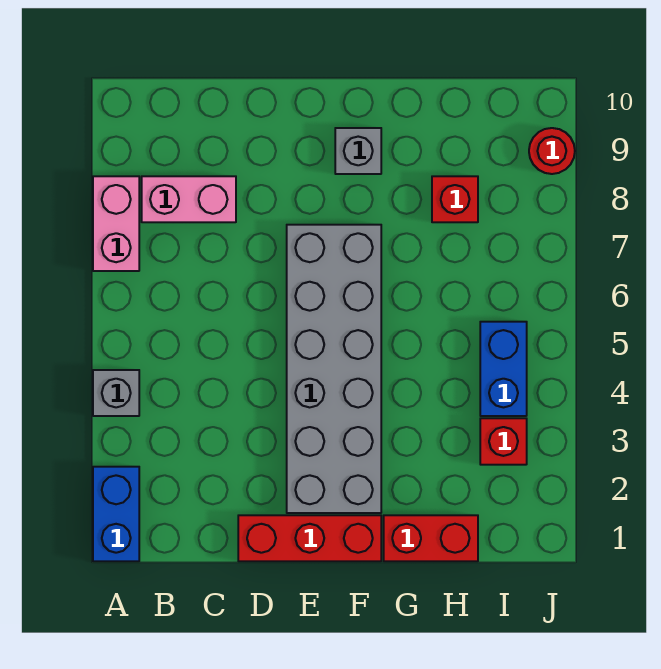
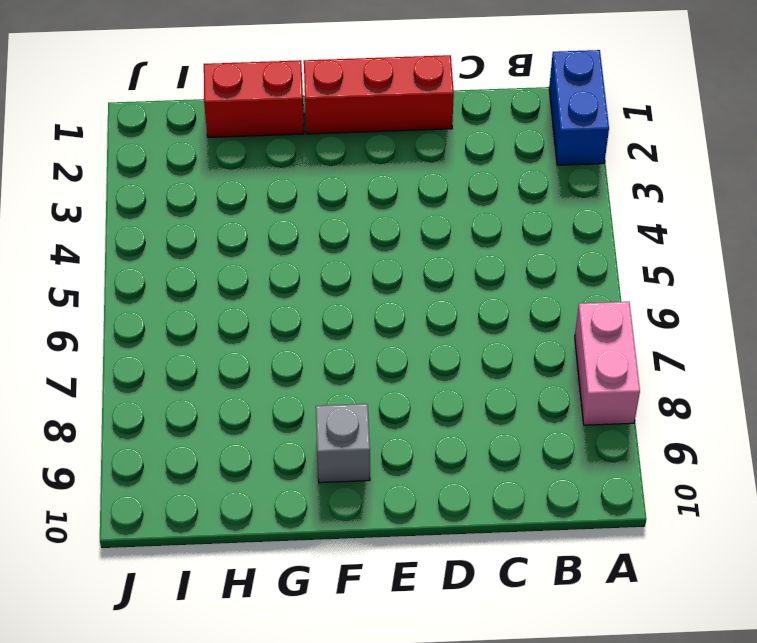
none -> grey brick A4 level 1
none -> pink brick B8:C8 level 1
none -> grey brick E2:F7 level 1

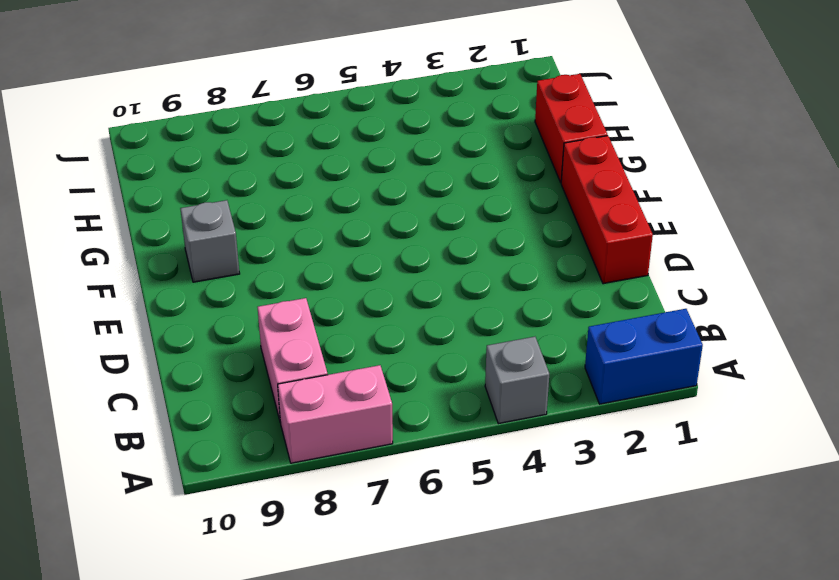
none -> grey brick E2:F7 level 1
none -> red brick H8 level 1
none -> red brick I3 level 1

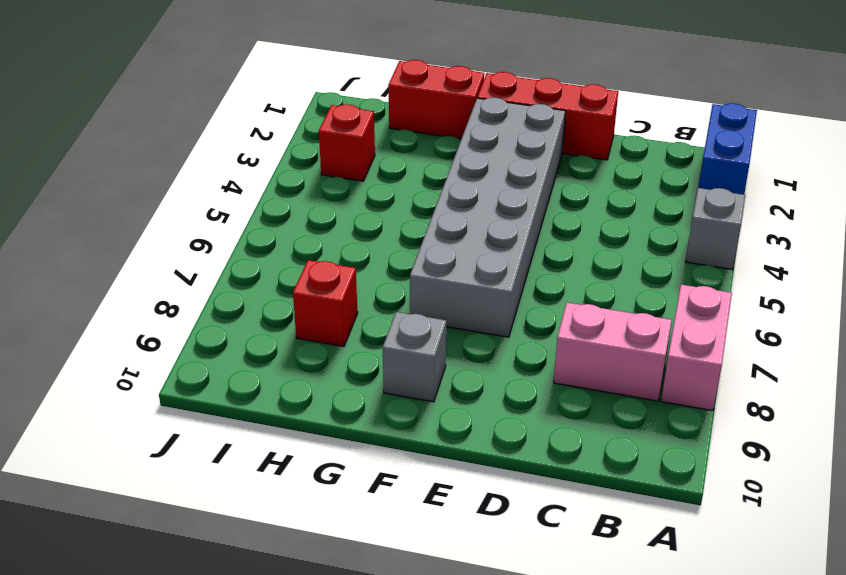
none -> blue brick I4:I5 level 1
none -> red round brick J9 level 1

